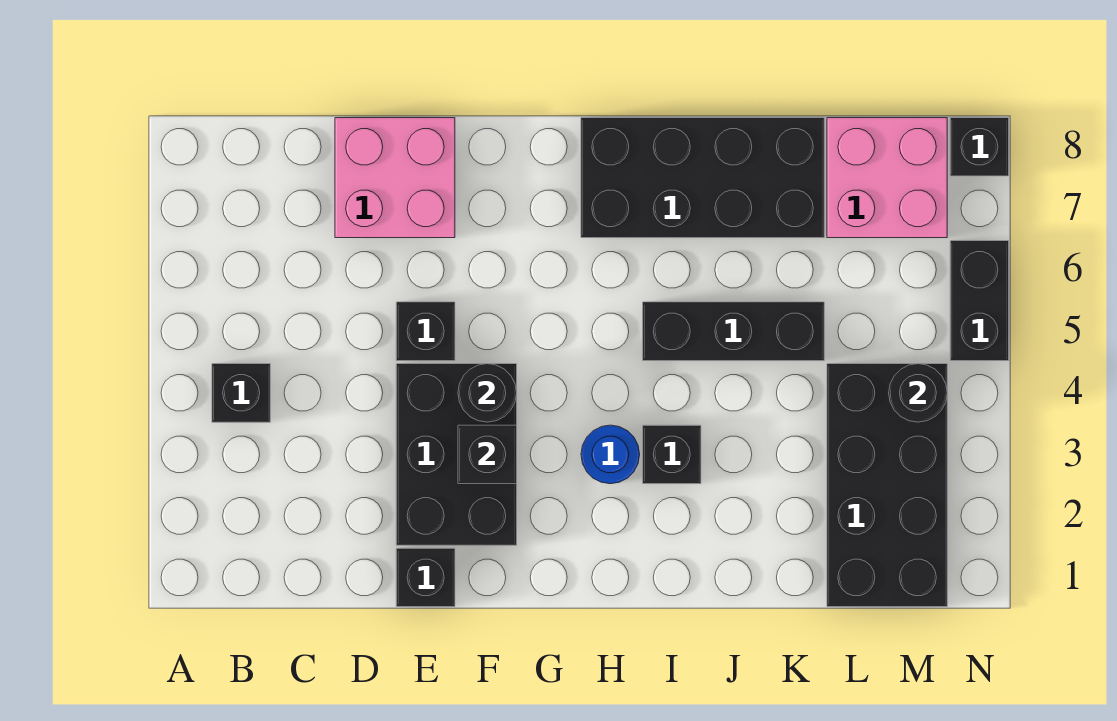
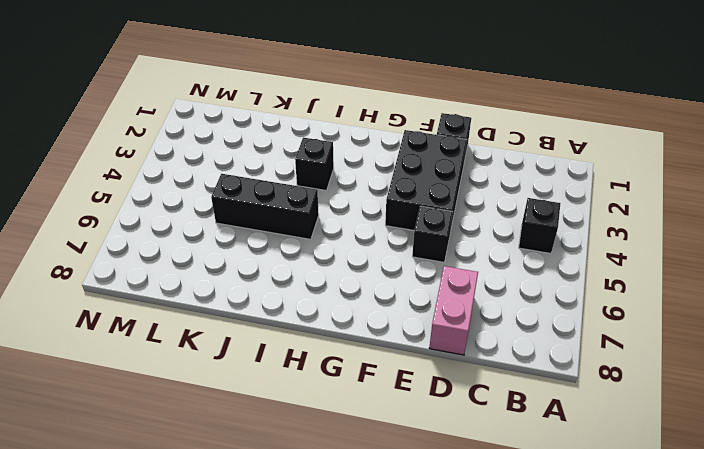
pink brick D7:D8 level 1 -> pink brick D7:E8 level 1
none -> blue round brick H3 level 1
none -> black brick H7:K8 level 1
none -> black brick L1:M4 level 1

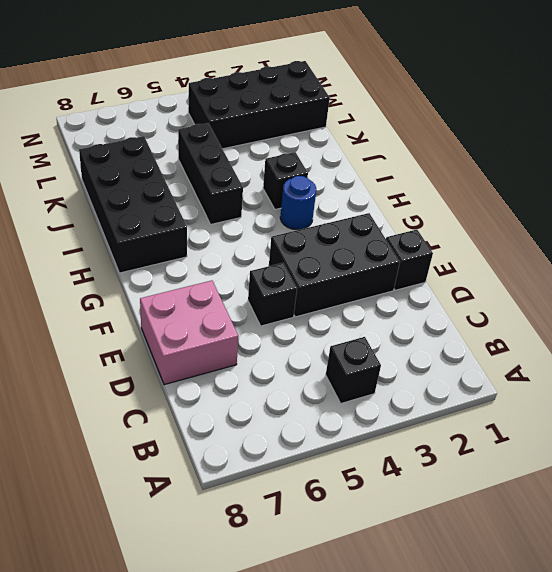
none -> pink brick L7:M8 level 1
none -> black brick N5:N6 level 1
none -> black brick N8 level 1

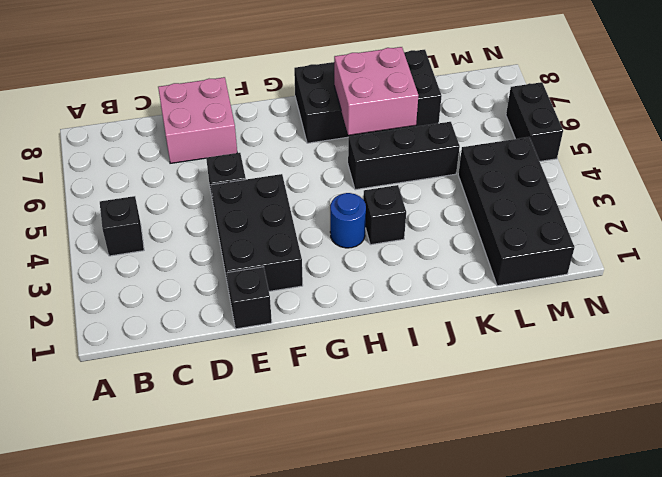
pink brick I6:J7 level 2 -> pink brick L7:M8 level 1
none -> black brick N8 level 1
none -> black brick F3 level 2
none -> black round brick F4 level 2

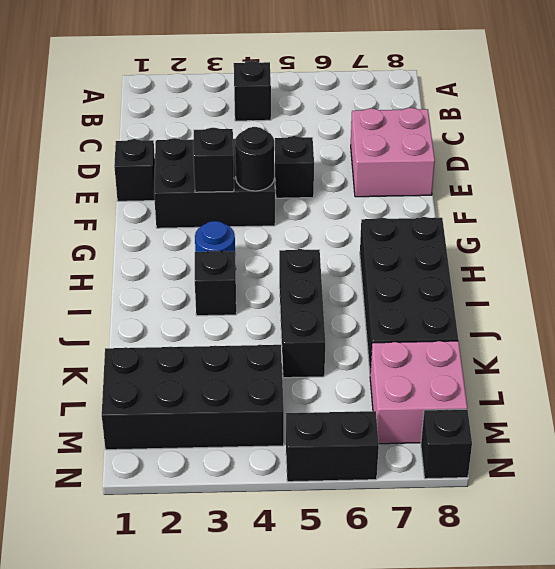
none -> black round brick M4 level 2

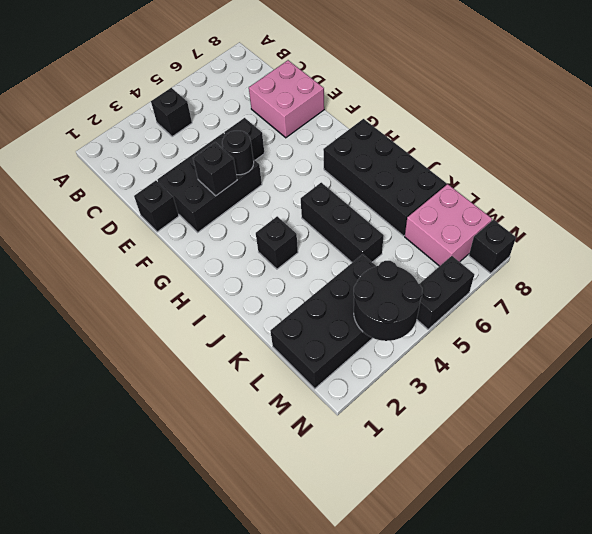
black round brick M3:N4 level 2 -> black round brick M4 level 2
none -> blue round brick H3 level 1

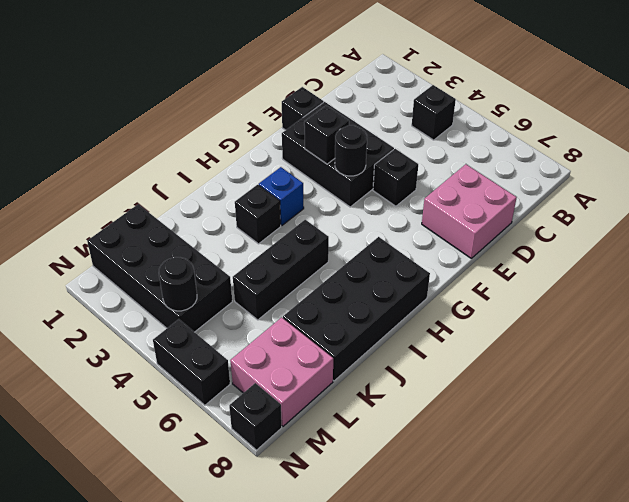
blue brick H3 level 1 -> blue round brick H3 level 1

